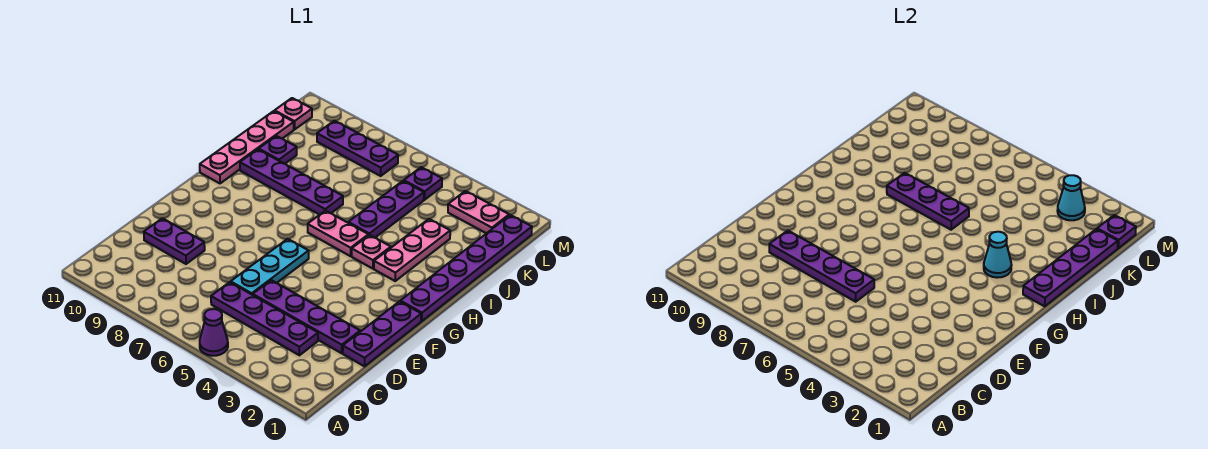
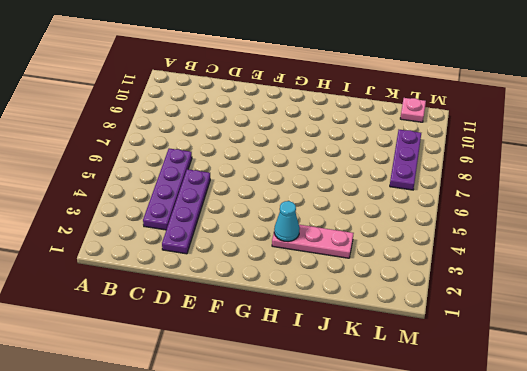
none -> purple cone A5 level 1
none -> purple plate D1:F1 level 1
none -> cyan plate D6:F6 level 1

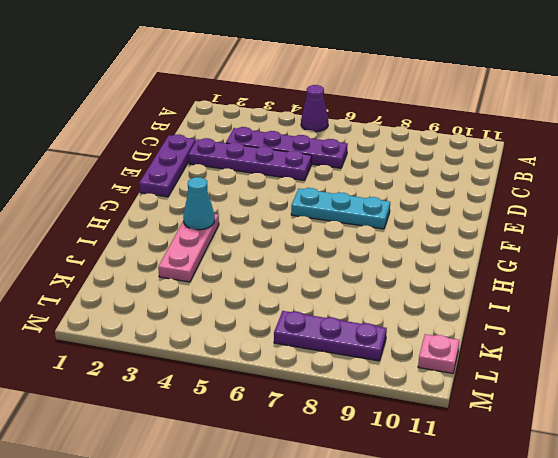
cyan plate F6:F8 level 1 -> cyan plate D6:F6 level 1
none -> purple plate D9:D10 level 1
none -> purple plate G1:L1 level 1
none -> pink plate H4 level 1

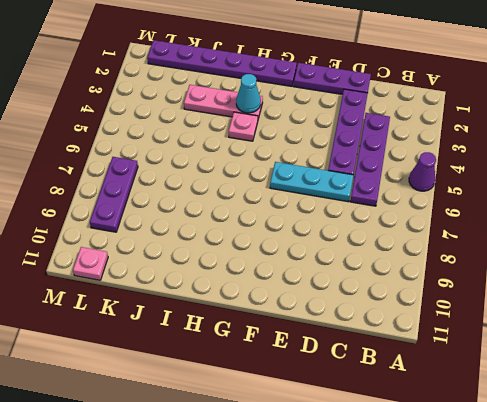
none -> purple plate D9:D10 level 1
none -> pink plate H5:H6 level 1
none -> pink plate H11:K11 level 1

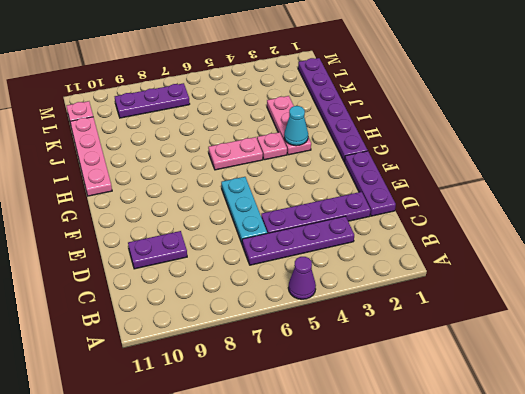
none -> purple plate I5:K5 level 1
none -> purple plate I7:I10 level 1
none -> purple plate J10 level 1

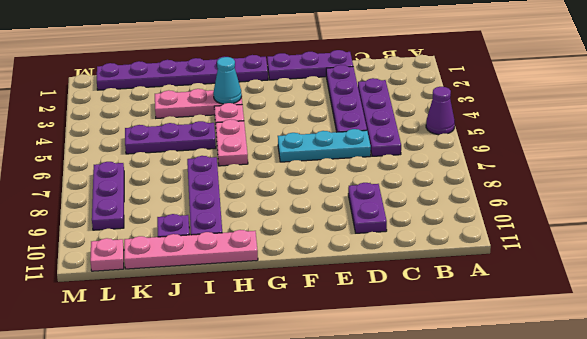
none -> pink plate L2:L3 level 1
none -> purple plate L5 level 1
none -> purple plate D6:D9 level 2

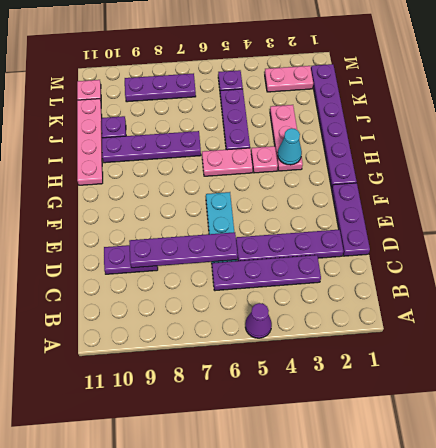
none -> purple plate H1:K1 level 2
none -> purple plate I6:I8 level 2
none -> purple plate L1 level 2

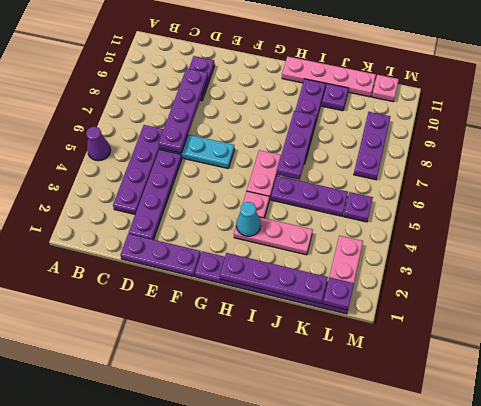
none -> cyan cone L3 level 2

